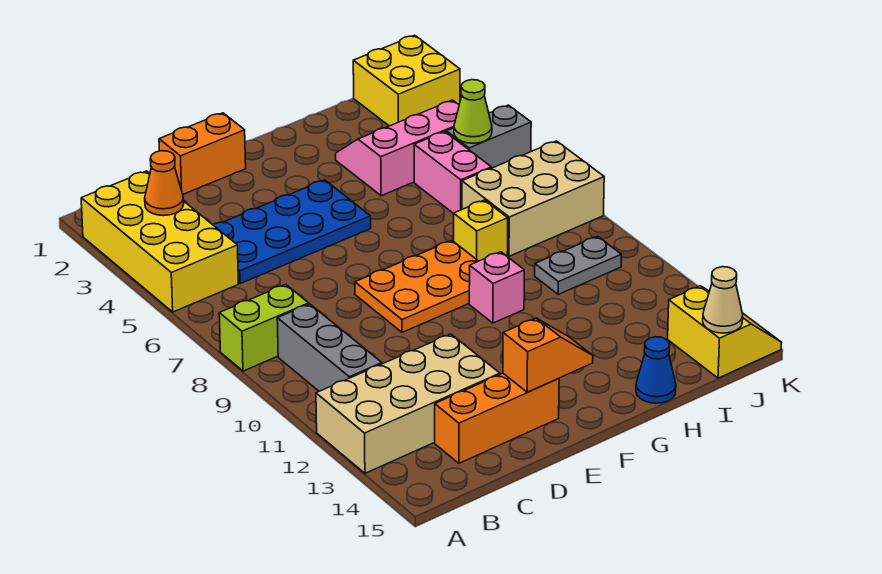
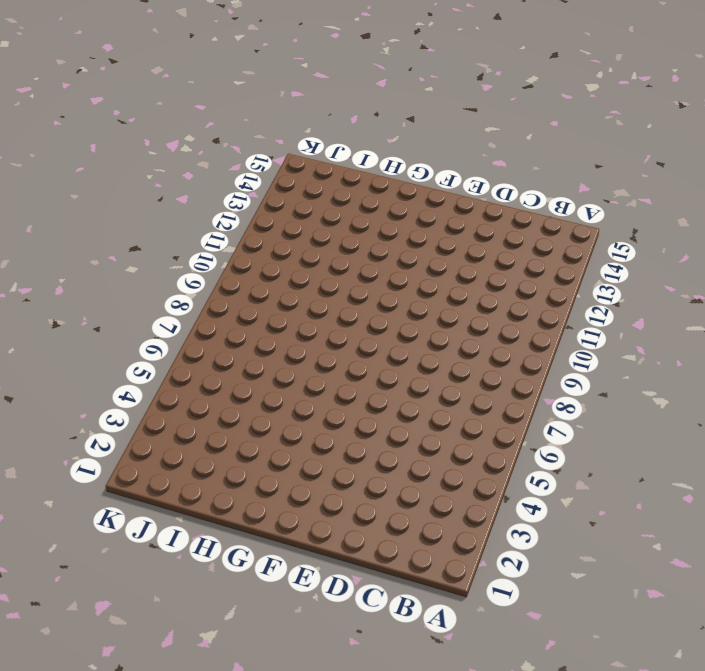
none -> yellow brick A2:B5 level 1
none -> lime brick A8:B8 level 1
none -> tan brick A12:D13 level 1

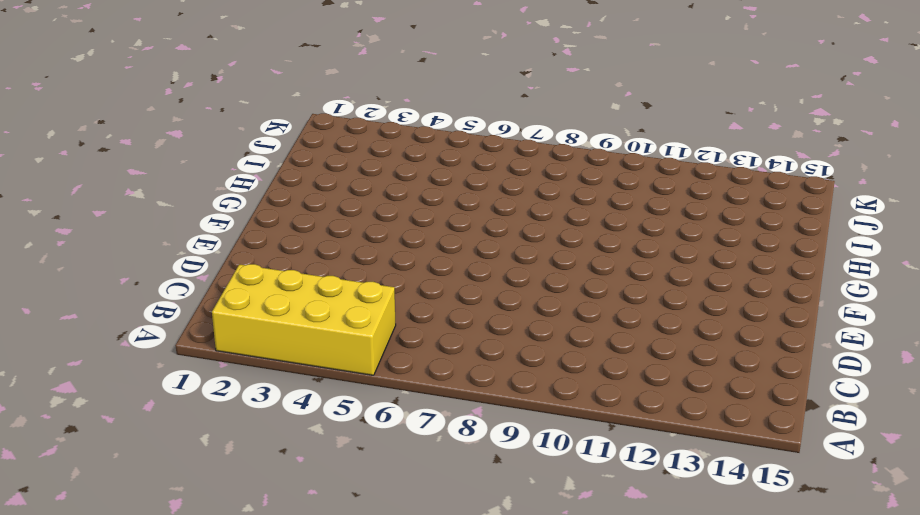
none -> lime brick A8:B8 level 1
none -> tan brick A12:D13 level 1
none -> grey brick B9:B11 level 1

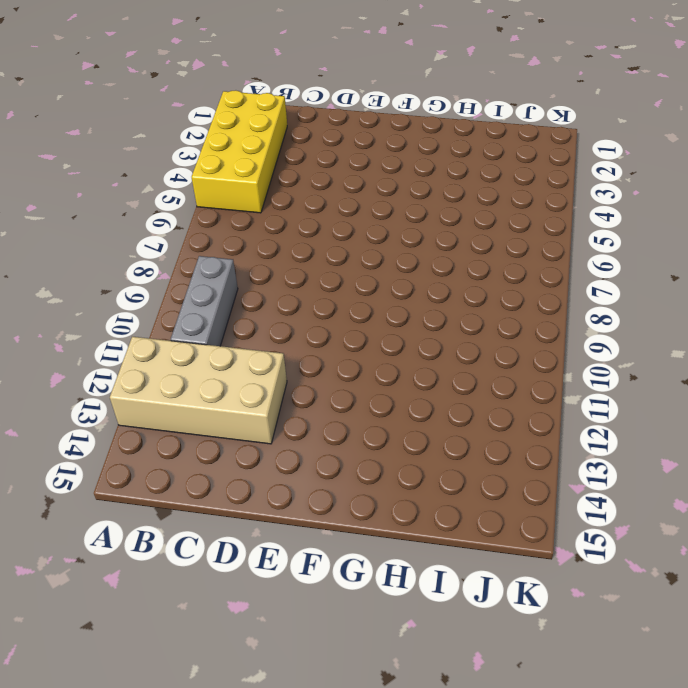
none -> lime brick A8:B8 level 1
none -> blue plate C4:F5 level 1
none -> orange brick C14:E14 level 1

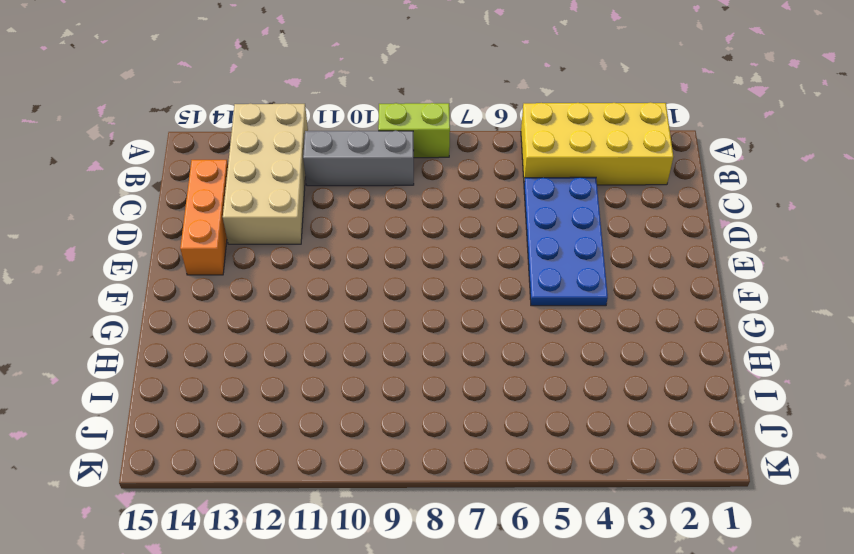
lime brick A8:A9 level 1 -> lime brick A8:B8 level 1
none -> orange brick D1:E1 level 1
none -> orange plate E8:G9 level 1
none -> pink brick G10 level 1

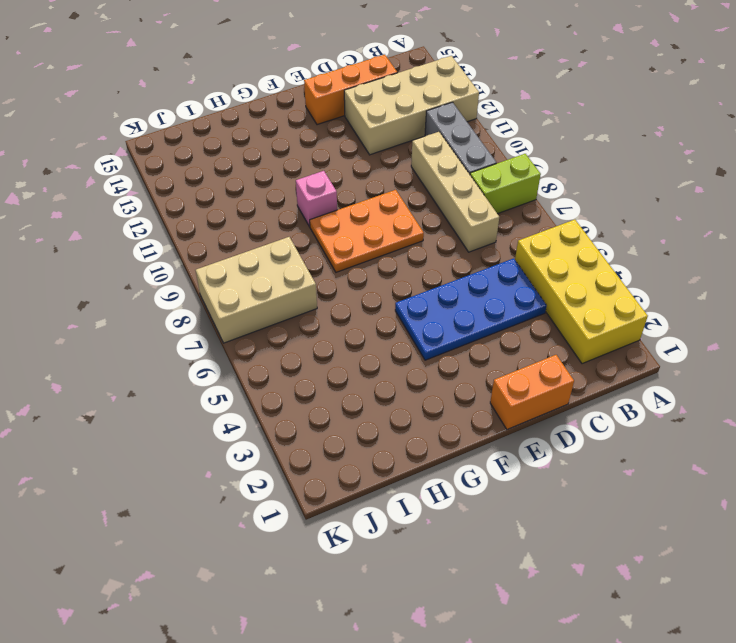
tan brick C7:C10 level 1 -> none
none -> pink slope H3:J4 level 1 top 4
none -> yellow brick H8 level 1
none -> blue cone H15 level 1

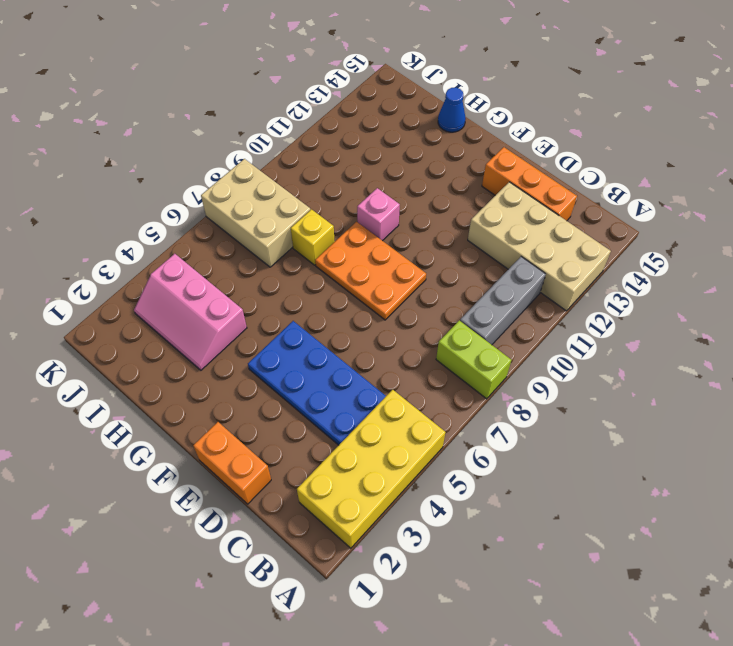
none -> pink brick I5:I6 level 1
none -> grey plate I10:J10 level 1
none -> yellow brick J1:K2 level 1

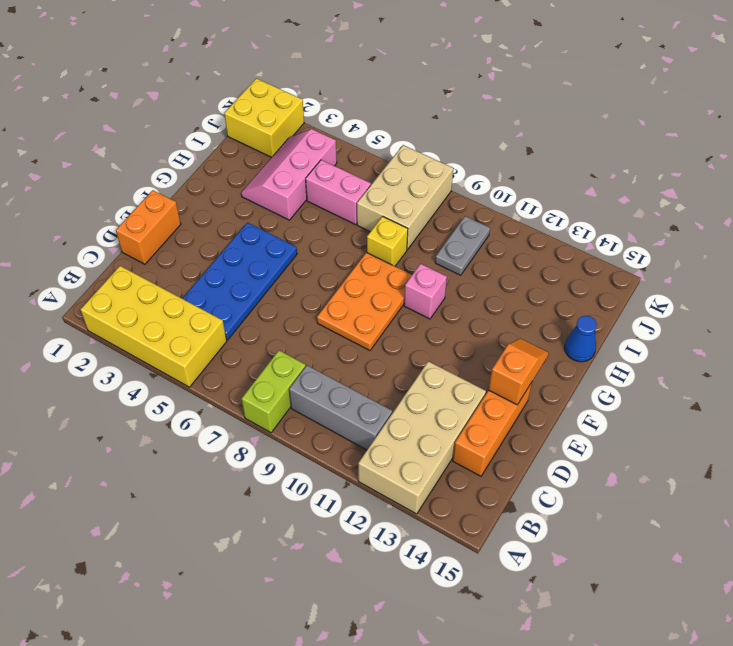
none -> grey brick J5:K5 level 1
none -> yellow slope J14:K15 level 1 top J
none -> orange cone B3 level 2

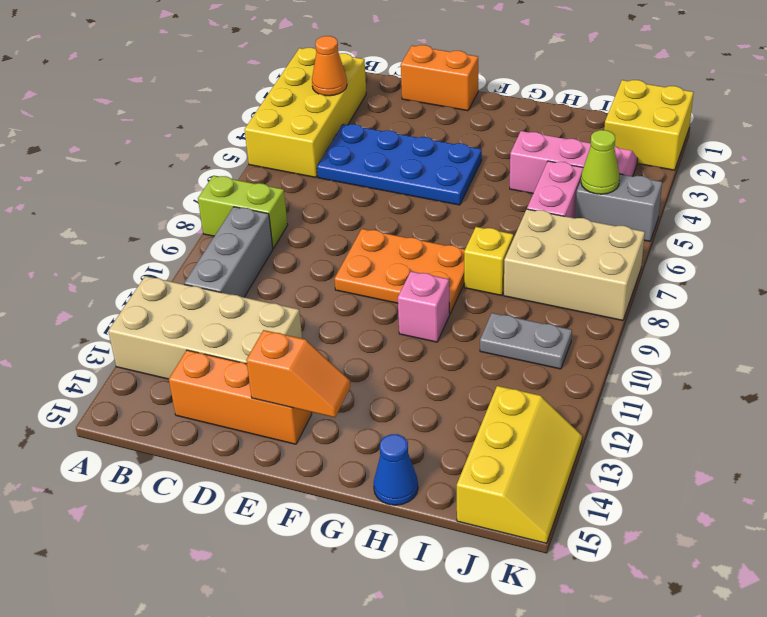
yellow slope J13:K15 level 1 top J -> yellow slope J14:K15 level 1 top J
none -> tan cone J15 level 2

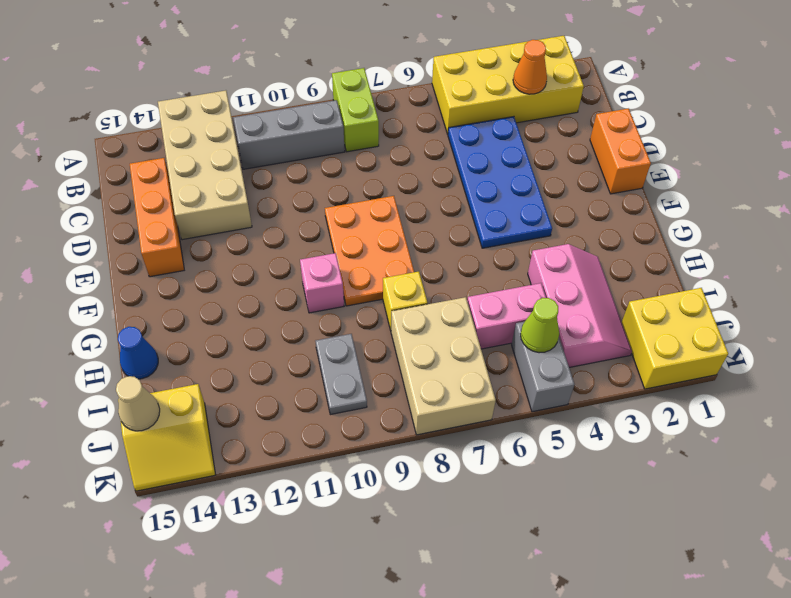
none -> orange slope E14:F14 level 2 top E

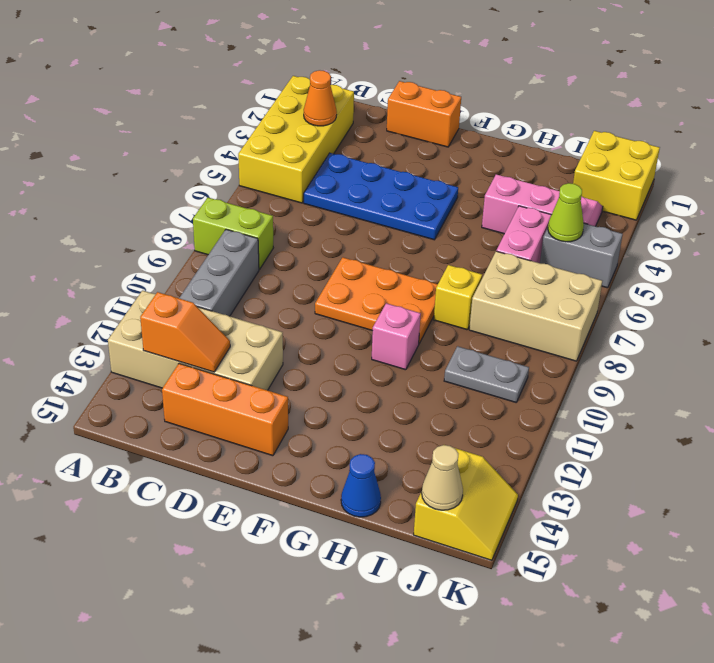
orange slope B13:C13 level 2 top B -> orange slope E14:F14 level 2 top E

